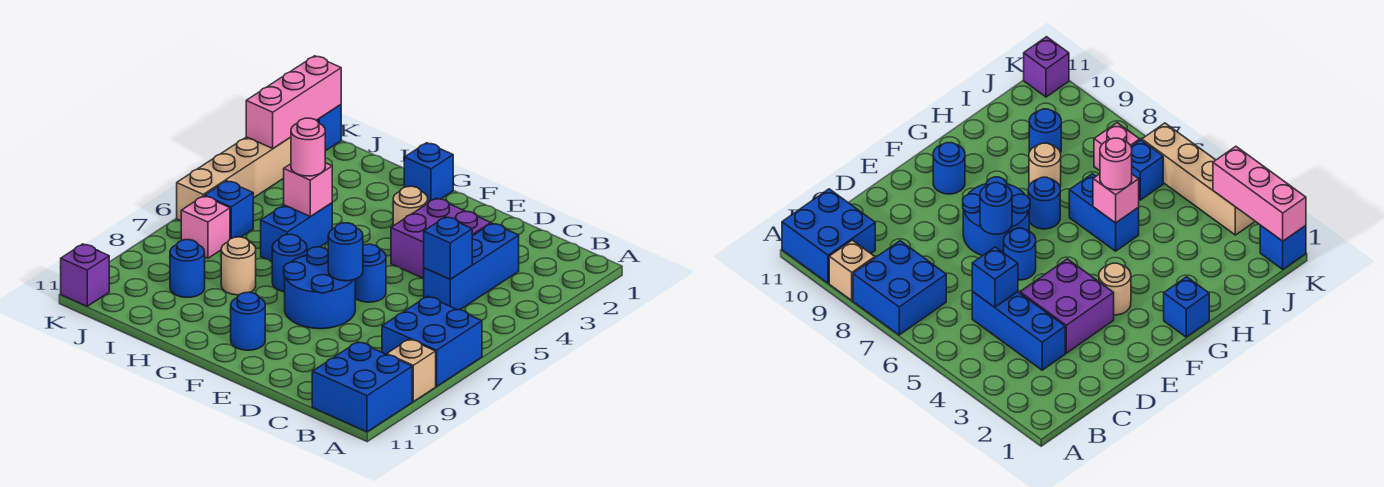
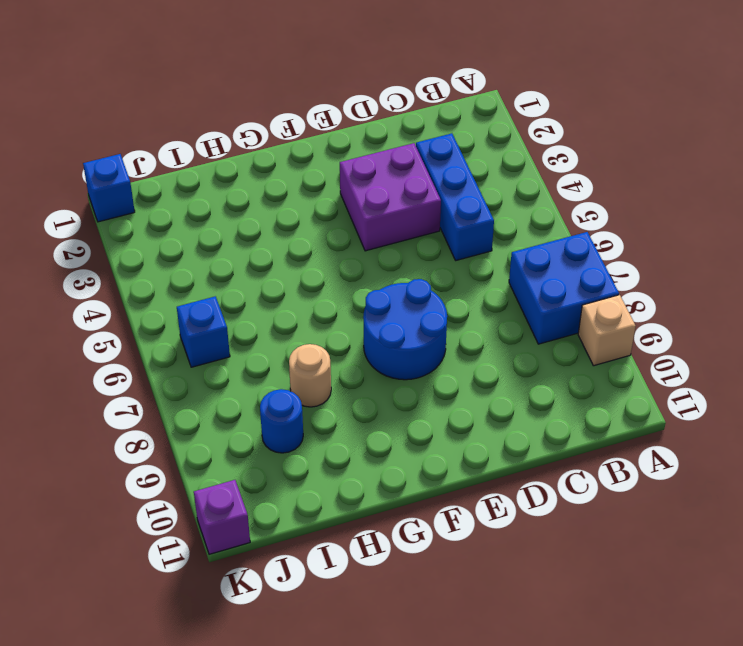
none -> blue brick A10:B11 level 1
none -> blue round brick E6 level 1
none -> tan round brick F3 level 1

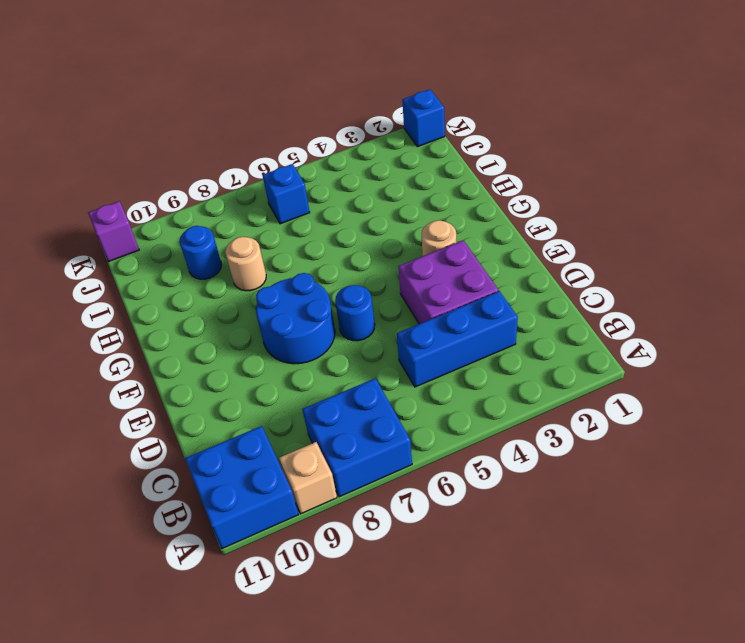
none -> blue round brick F10 level 1
none -> blue brick G1 level 1
none -> blue round brick G7 level 1

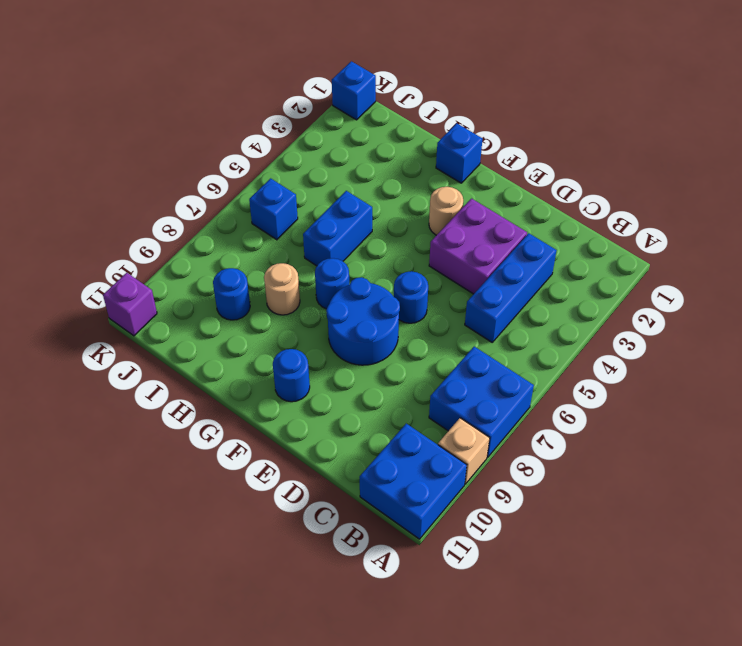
none -> pink brick J7 level 1
none -> tan brick K3:K6 level 1
none -> blue brick C5 level 2

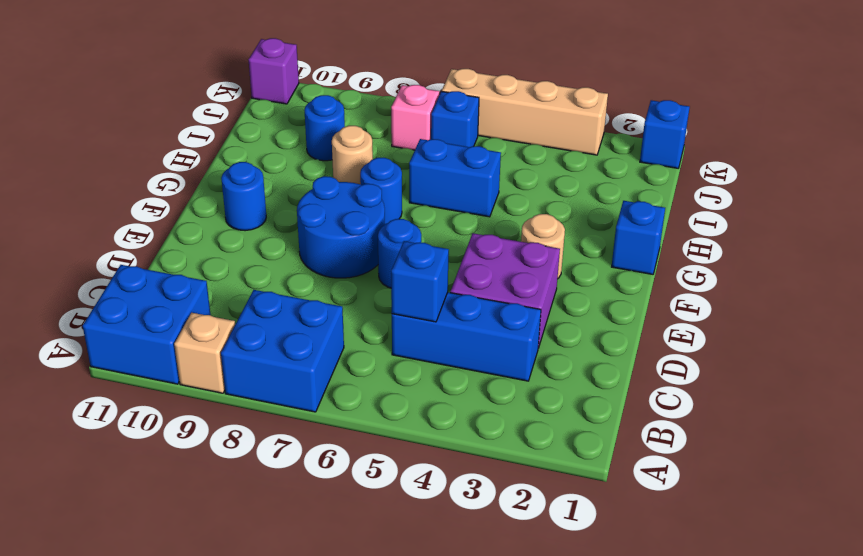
none -> blue round brick E7 level 2
none -> pink brick H5 level 2
none -> pink brick K1:K3 level 2

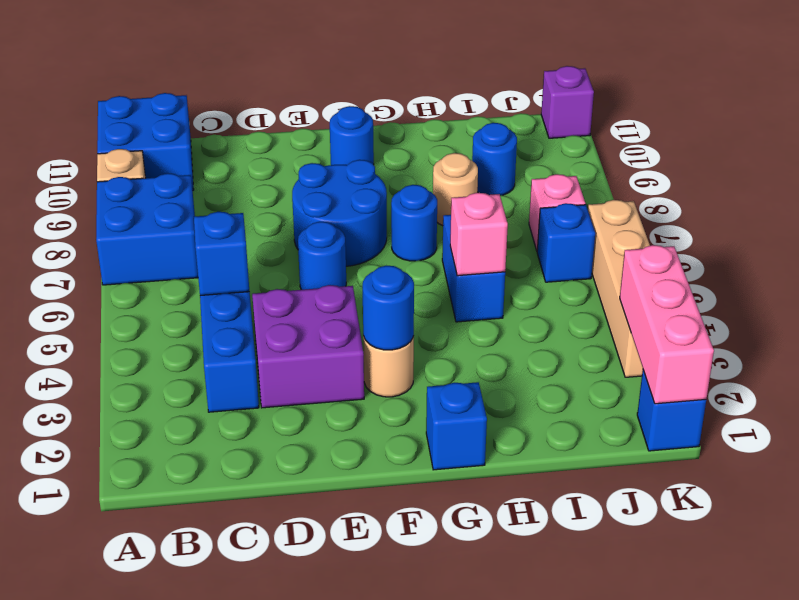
blue round brick F3 level 2 -> blue round brick E7 level 2
none -> pink round brick H5 level 3

